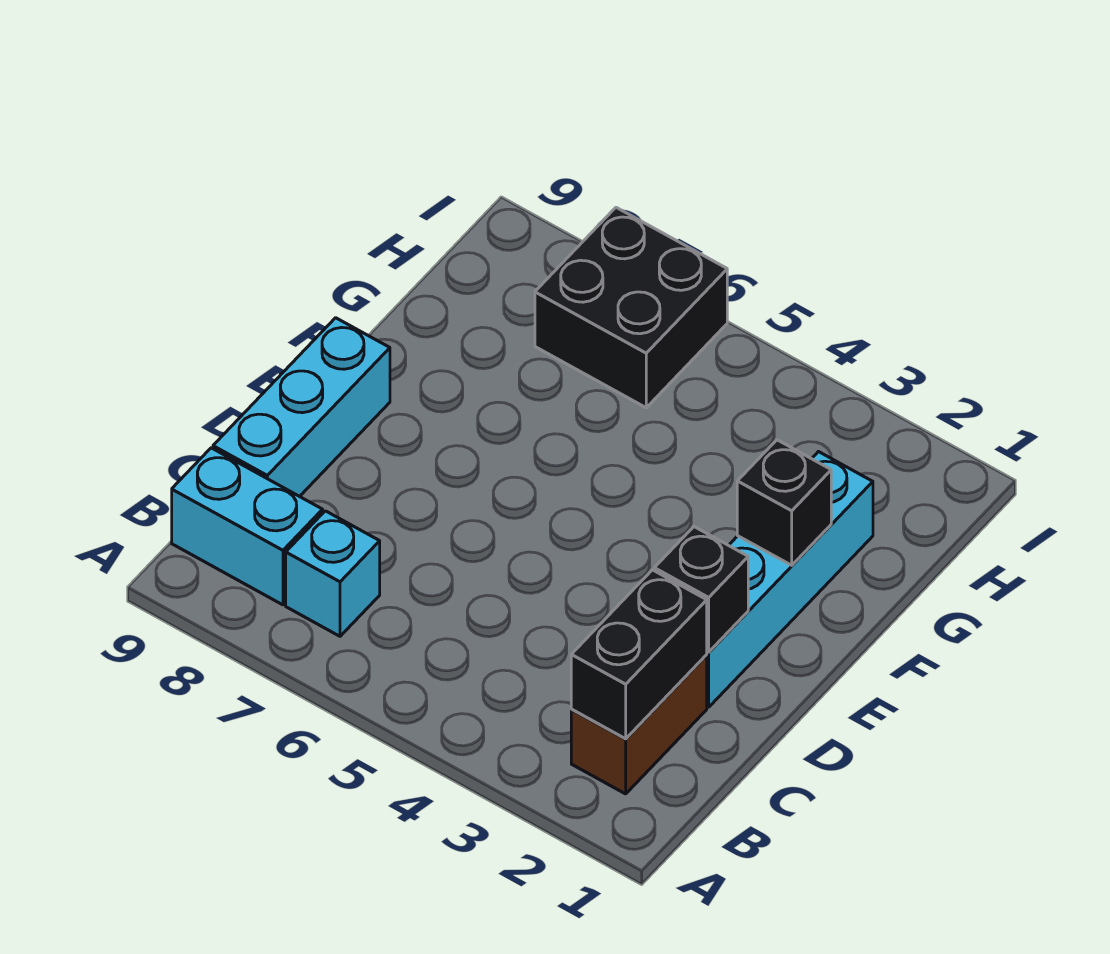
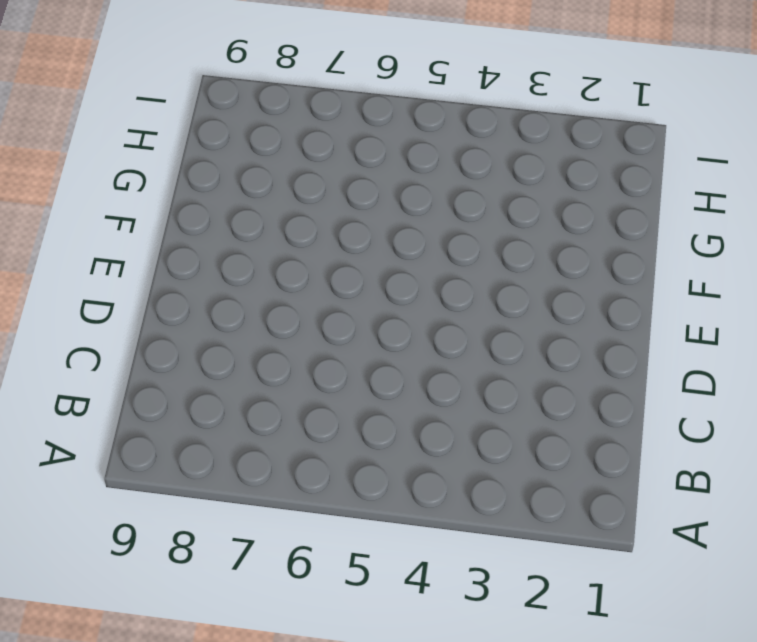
none -> brown brick B2:C2 level 1
none -> cyan brick B7 level 1

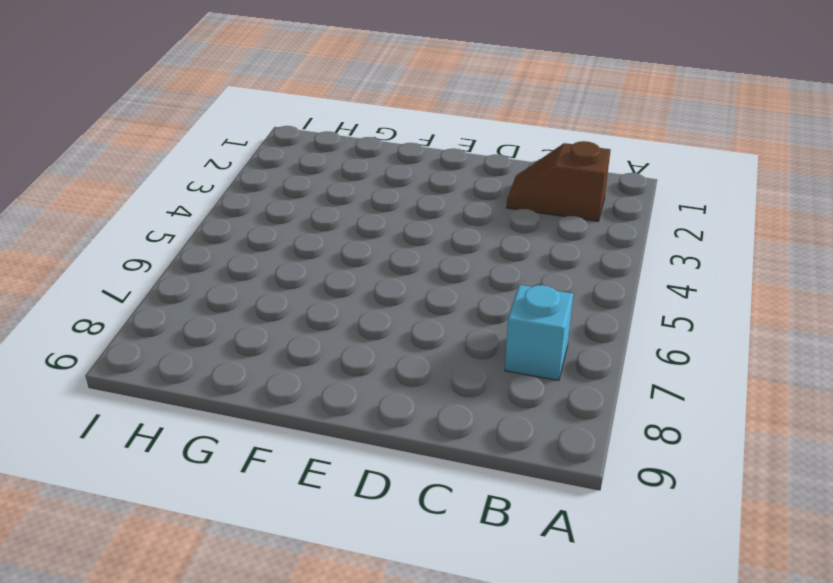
brown slope B2:C2 level 1 top B -> brown brick B2:C2 level 1
none -> cyan brick B8:B9 level 1
none -> cyan brick C9:E9 level 1

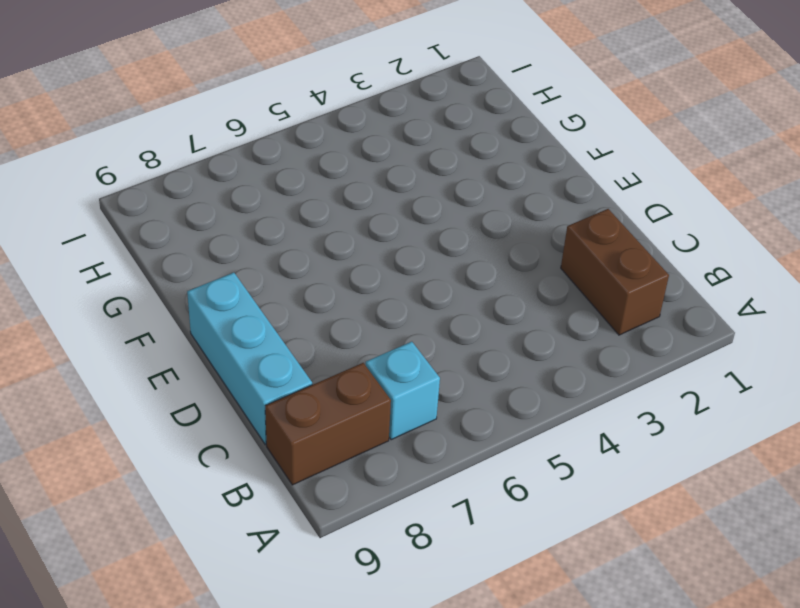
brown brick B8:B9 level 1 -> cyan brick B8:B9 level 1
none -> cyan brick D2:G2 level 1
none -> black brick H6:I7 level 1

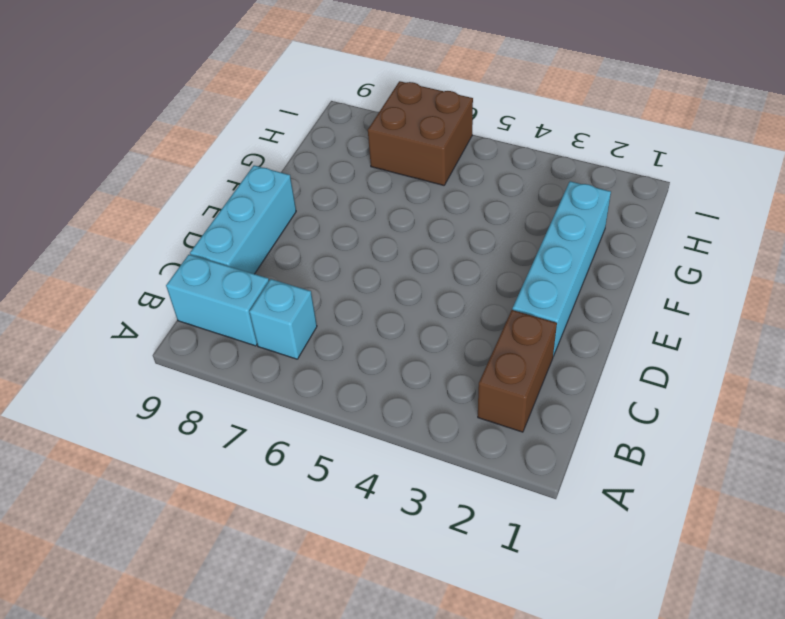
brown brick H6:I7 level 1 -> black brick H6:I7 level 1
none -> black brick B2:C2 level 2
none -> black brick D2 level 2

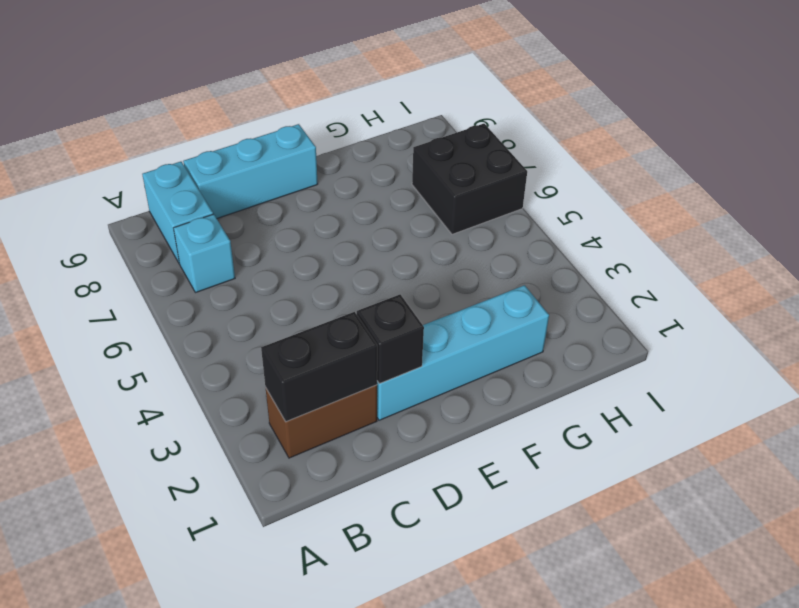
none -> black brick F2 level 2

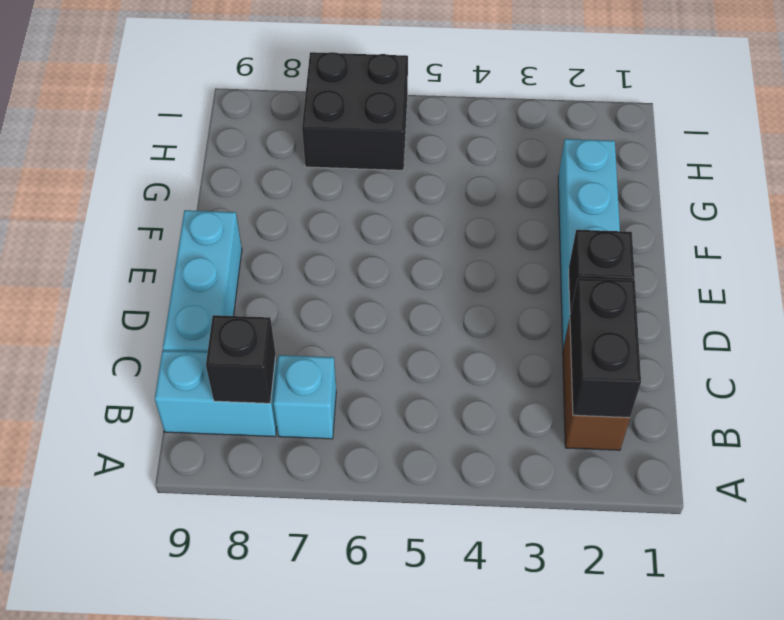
black brick B8 level 2 -> black brick F2 level 2

